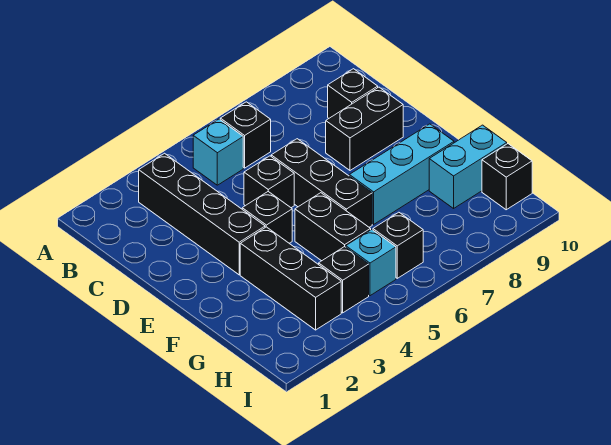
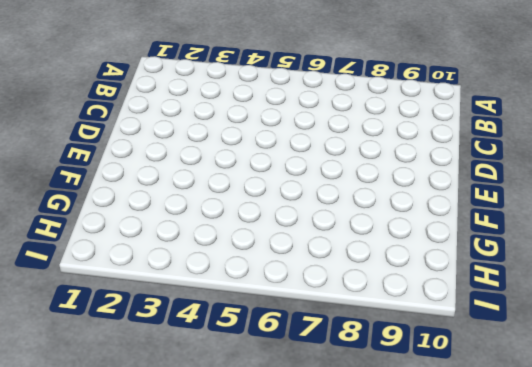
none -> black brick B3:E3 level 1
none -> cyan brick B5 level 1
none -> black brick B6 level 1

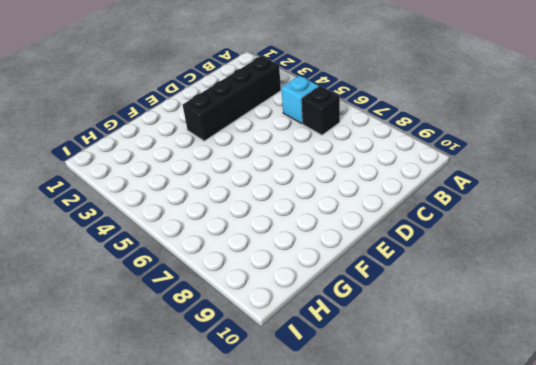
none -> black brick C9 level 1
none -> black brick D5 level 1
none -> black brick D6:F6 level 1

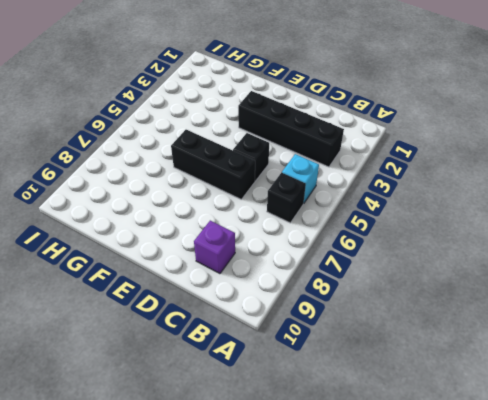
purple brick C9 level 1 -> black brick C9 level 1
none -> black brick D8:D9 level 1
none -> black brick E4 level 1
none -> black brick F3:H3 level 1

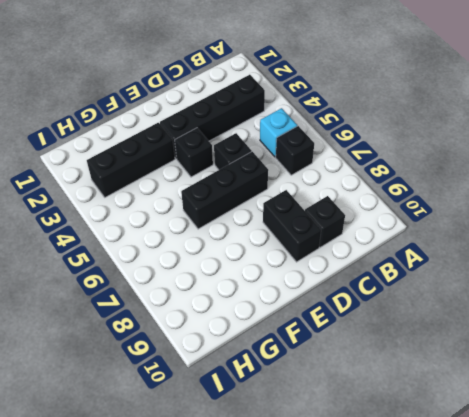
none -> black brick F5:G5 level 1
none -> cyan brick F7:F9 level 1
none -> cyan brick G9:G10 level 1

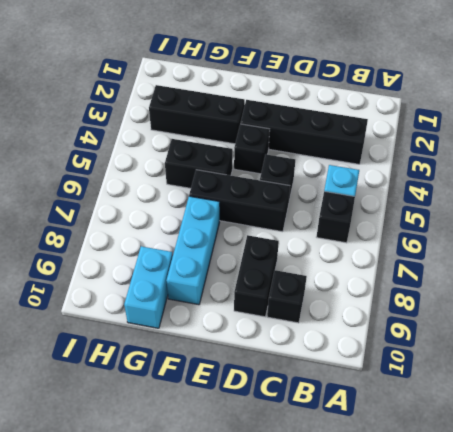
none -> black brick H4 level 1
none -> cyan brick H5 level 1
none -> black brick H6 level 1

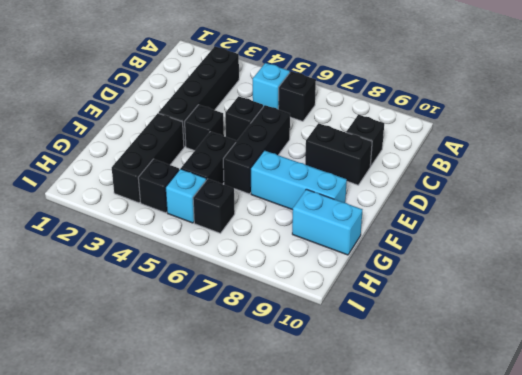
none -> black brick H10 level 1

